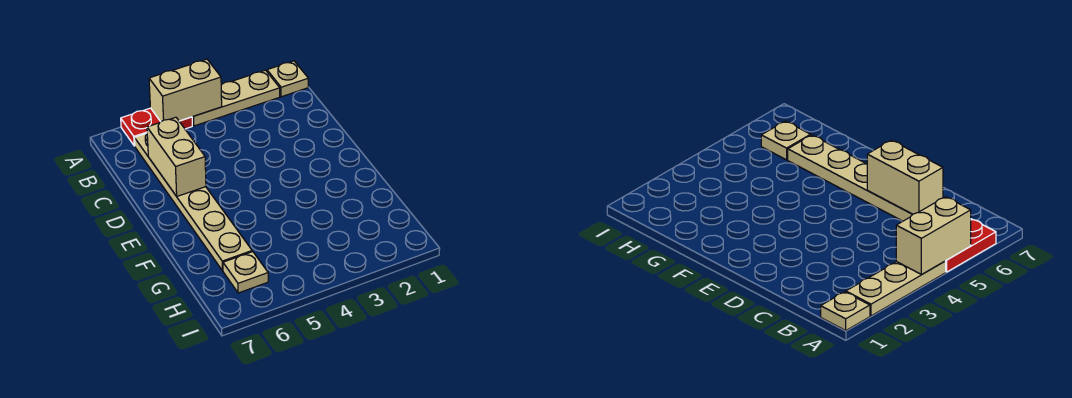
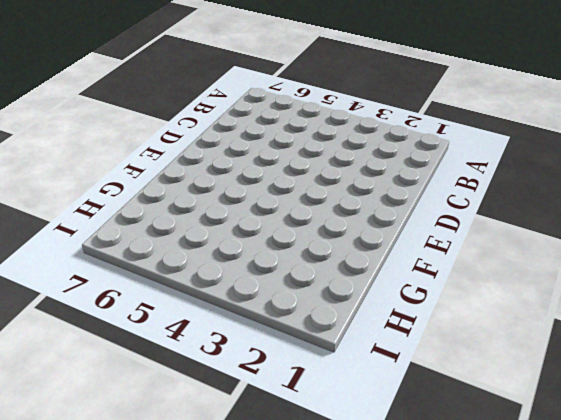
none -> tan plate A1 level 1
none -> tan plate A2:A4 level 1

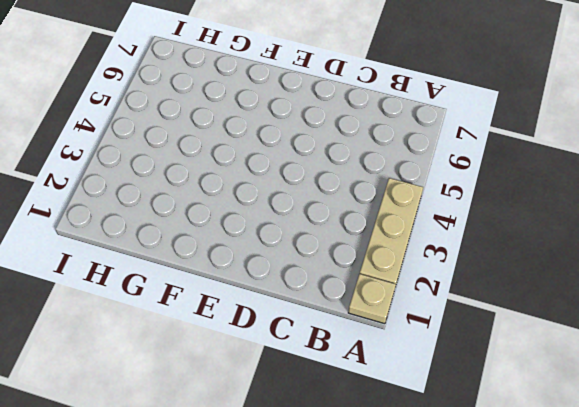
none -> red plate A5:A6 level 1
none -> tan plate B6:G6 level 1

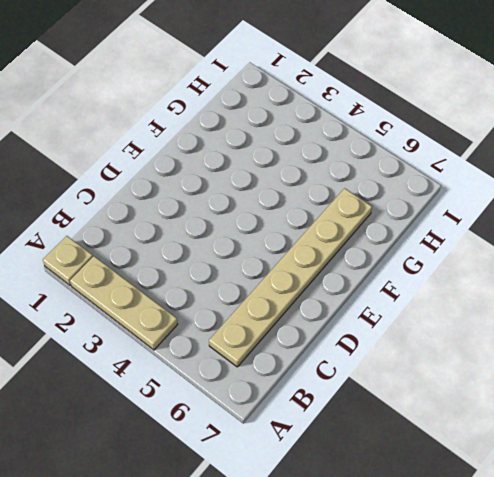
none -> red plate A5:A6 level 1
none -> tan plate H6 level 1

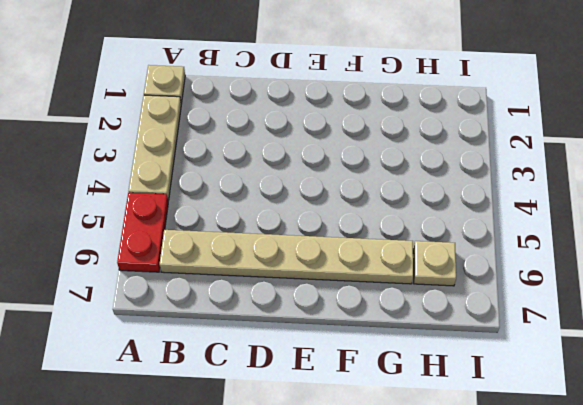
none -> tan brick A4:A5 level 2
none -> tan brick C6:D6 level 2

